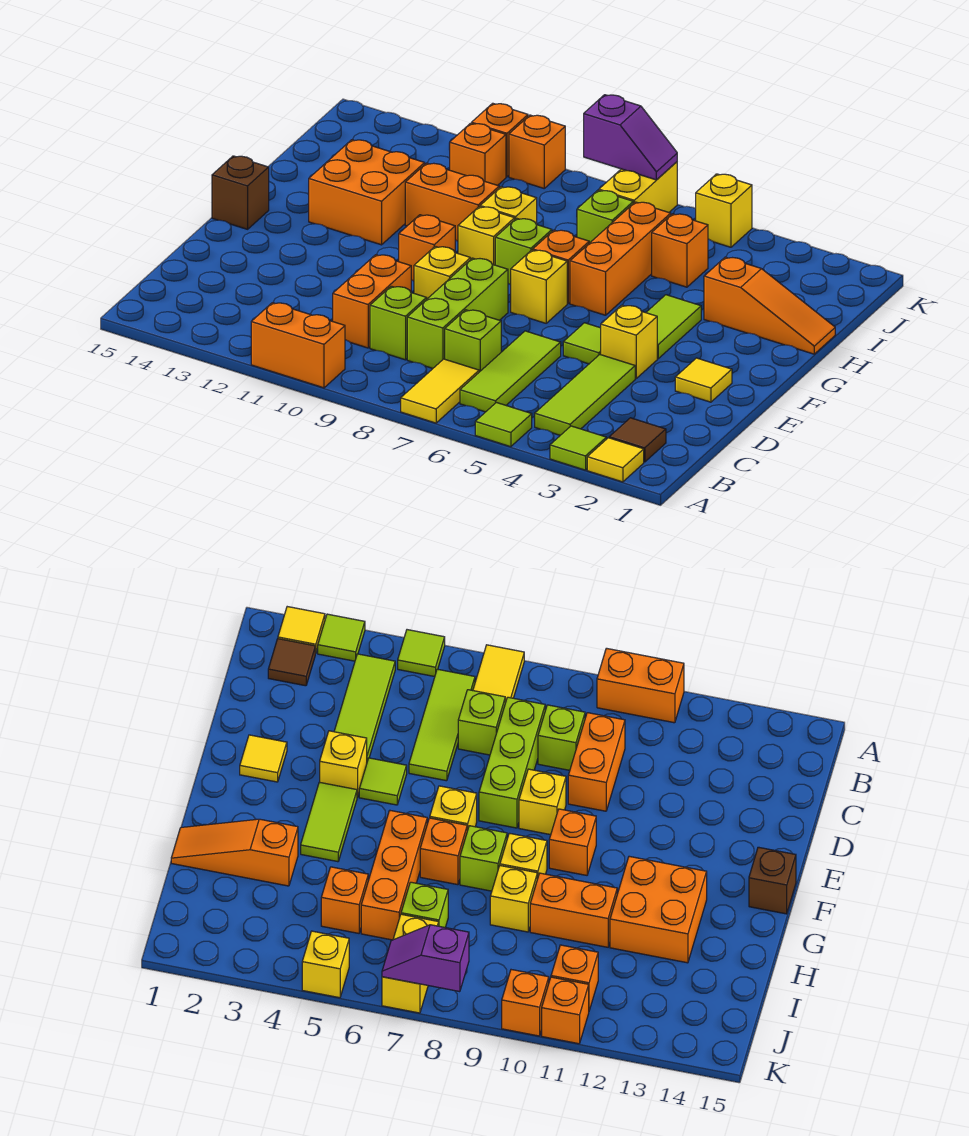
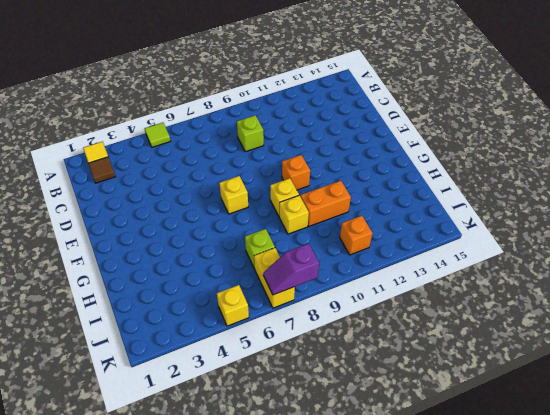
none -> lime tile A3 level 1
none -> yellow tile A7:B7 level 1
none -> orange brick A10:A11 level 1
none -> lime tile B4:D4 level 1

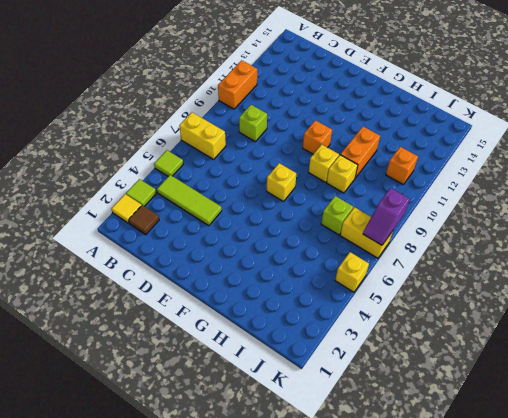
yellow brick A7:B7 level 1 -> yellow tile A7:B7 level 1
none -> lime tile B6:D6 level 1
none -> lime brick C7 level 1
none -> lime brick C8:E8 level 1
none -> orange brick C10:D10 level 1

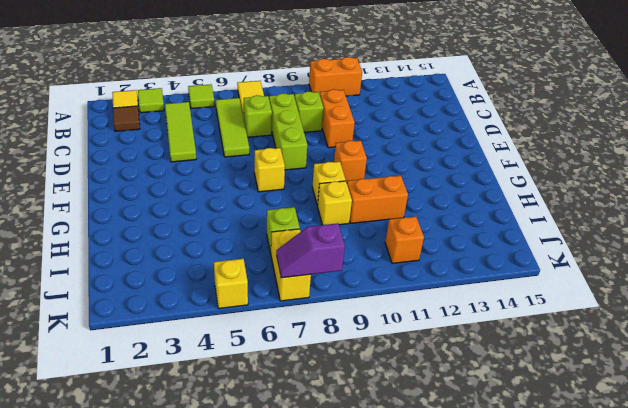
none -> yellow tile E2 level 1
none -> yellow brick E4 level 1
none -> lime tile E5 level 1
none -> yellow brick E9 level 1

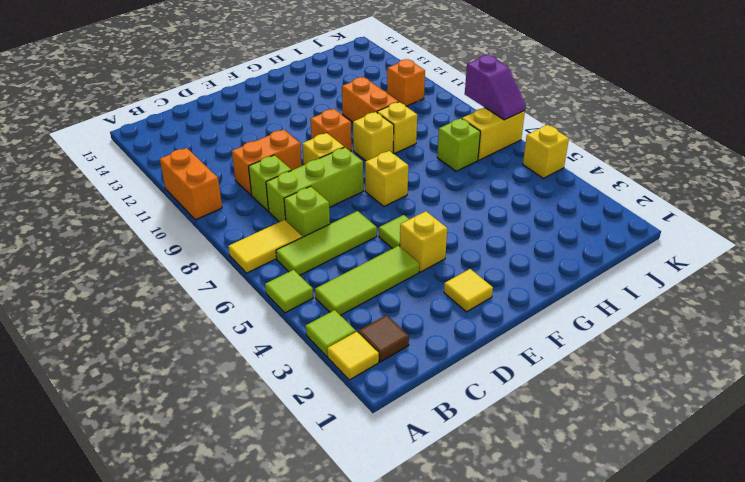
none -> lime tile F4:G4 level 1
none -> brown brick F15 level 1
none -> orange brick G6:I6 level 1
none -> orange brick G7 level 1

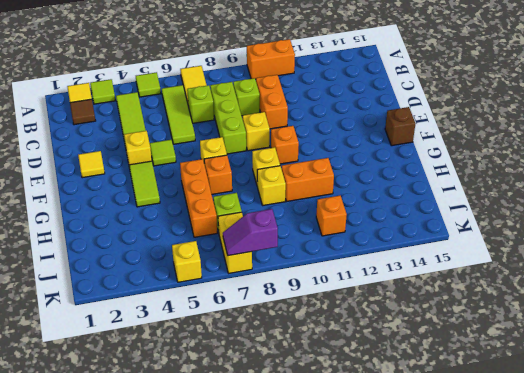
none -> lime brick G8 level 1
none -> orange brick G12:H13 level 1
none -> orange slope H1:H3 level 1 top 3
none -> orange brick I5 level 1

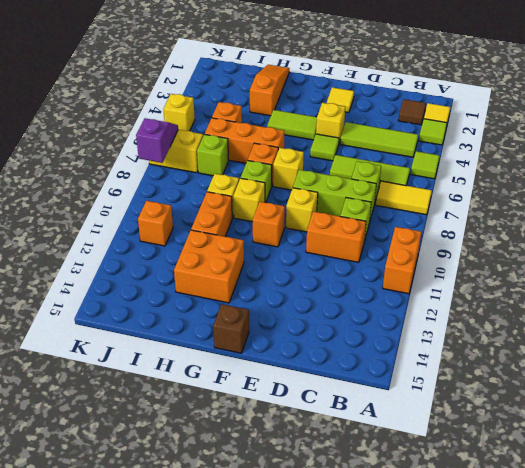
none -> orange brick K10 level 1
none -> orange brick K11 level 1

